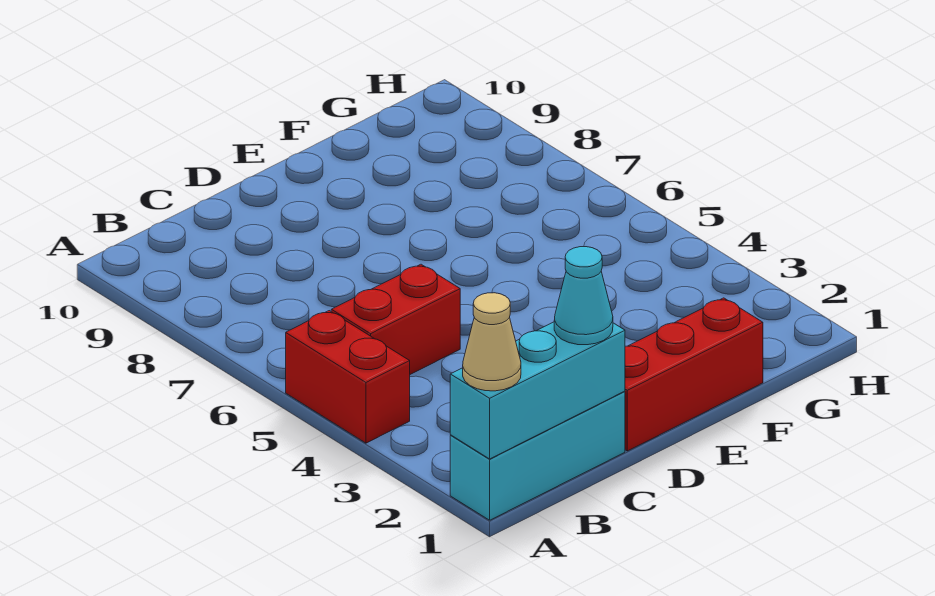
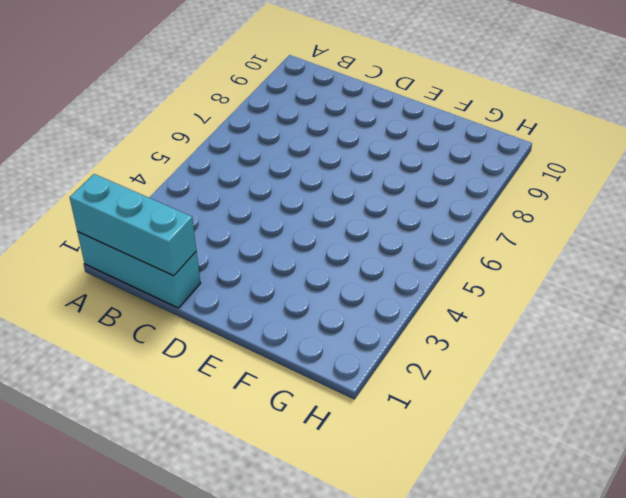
none -> red brick A4:A5 level 1
none -> red brick B5:C5 level 1

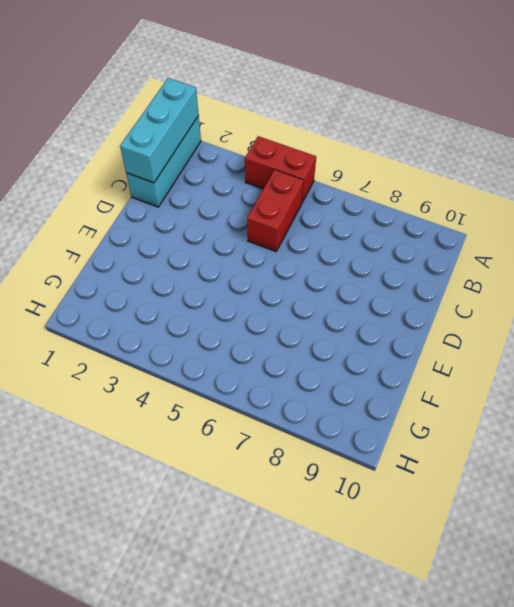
none -> red brick D1:F1 level 1
none -> tan cone A1 level 3

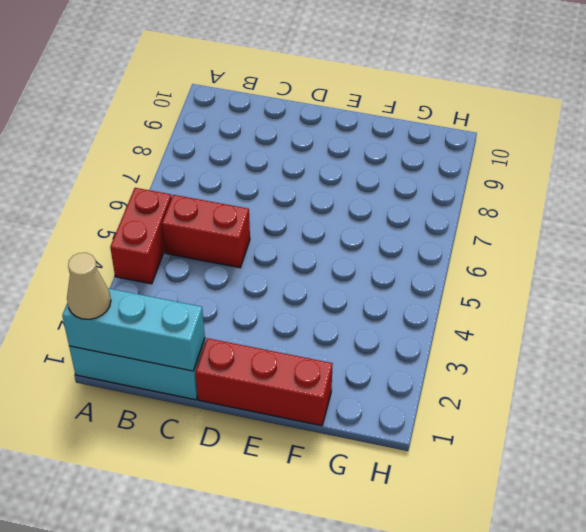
none -> cyan cone C1 level 3

